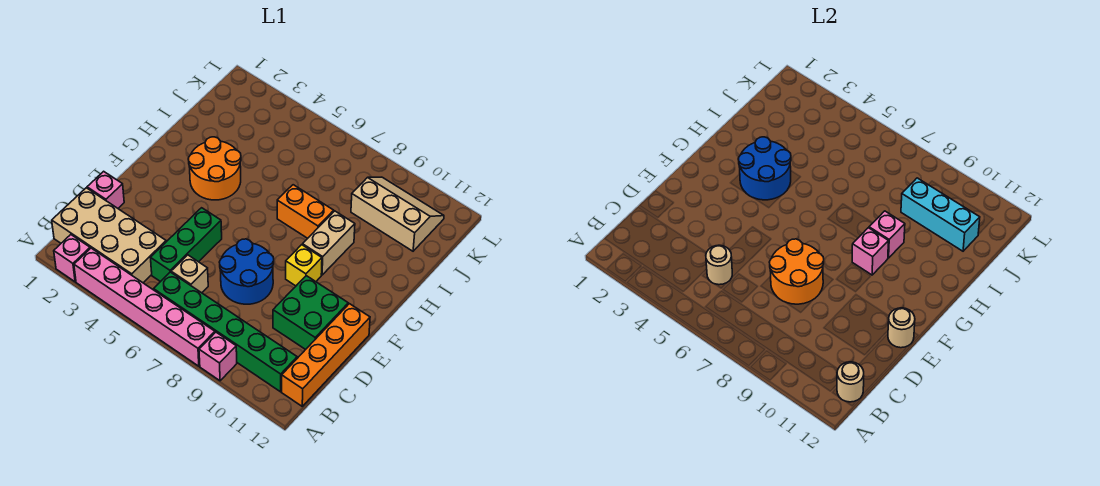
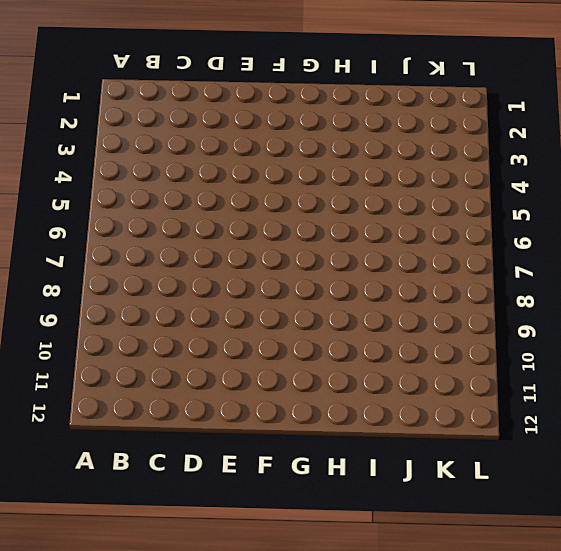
none -> pink brick A2 level 1
none -> pink brick A3:A8 level 1
none -> pink brick A9 level 1

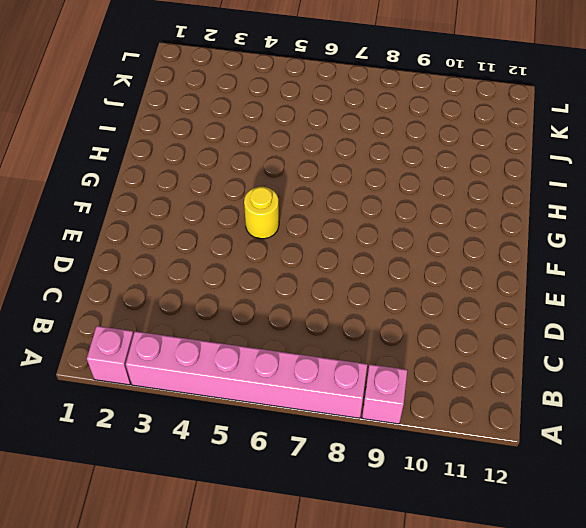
yellow round brick F5 level 1 -> none
none -> tan brick B1:C4 level 1
none -> green brick B6:B11 level 1
none -> orange brick B12:E12 level 1

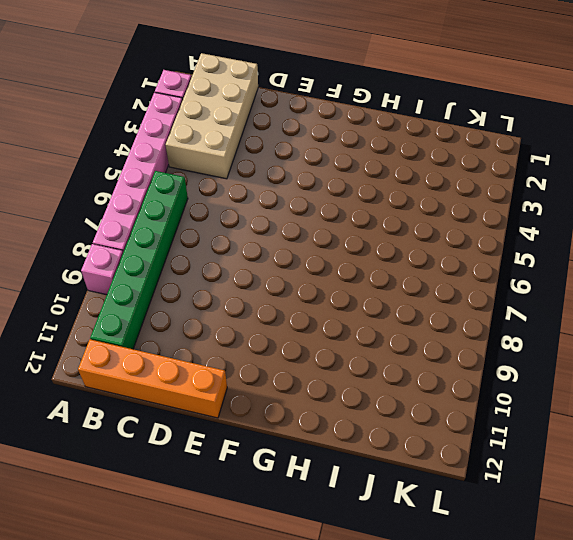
none -> green brick C5:E5 level 1
none -> tan brick C6 level 1
none -> pink brick D1 level 1

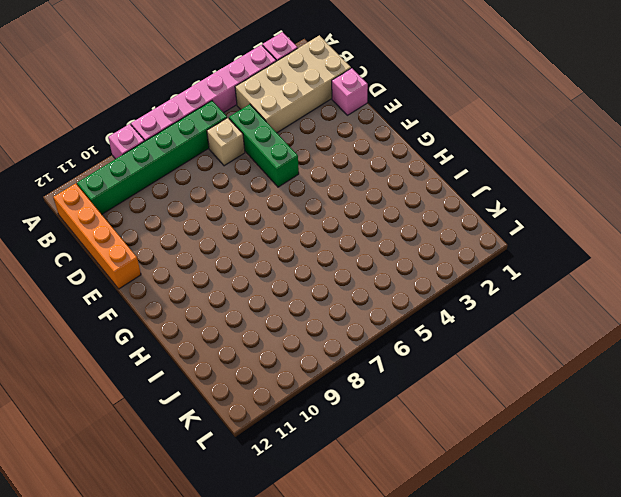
none -> blue round brick D7:E8 level 1
none -> green brick D10:E11 level 1
none -> yellow brick F9 level 1

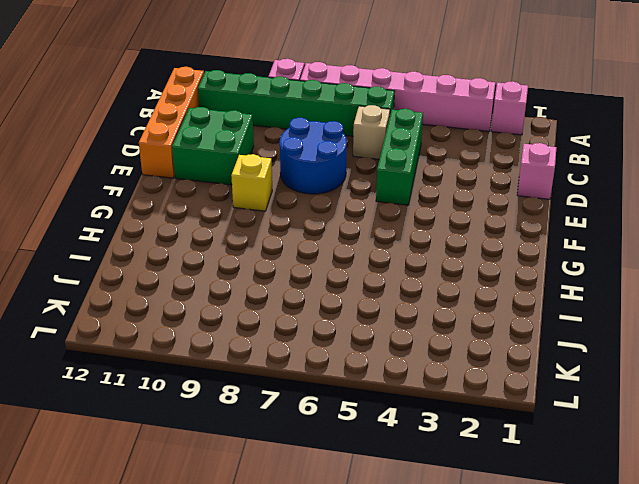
none -> tan brick B1:C4 level 1
none -> orange round brick G3:H4 level 1
none -> tan brick G9:H9 level 1

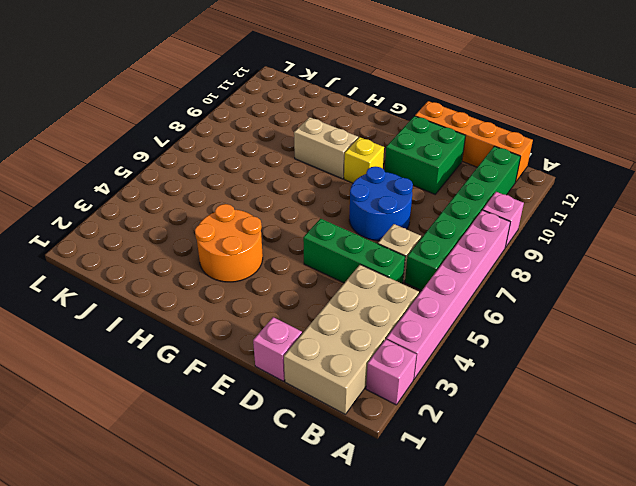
none -> orange brick H7:H8 level 1
none -> tan slope J9:K11 level 1 top J
none -> tan round brick B12 level 2

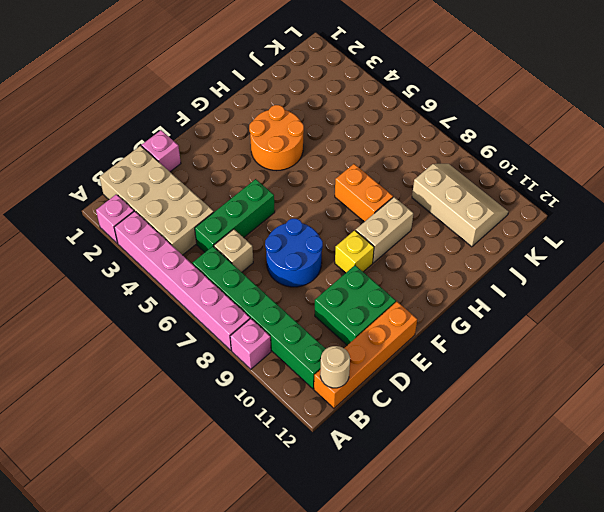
none -> tan round brick C5 level 2
none -> orange round brick D7:E8 level 2
none -> tan round brick E12 level 2

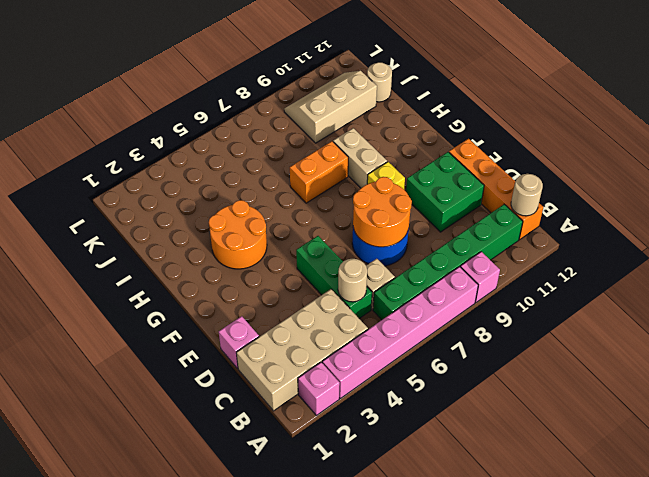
tan round brick J12 level 1 -> tan round brick E12 level 2
none -> blue round brick G3:H4 level 2
none -> pink brick G9 level 2
none -> pink brick H9 level 2

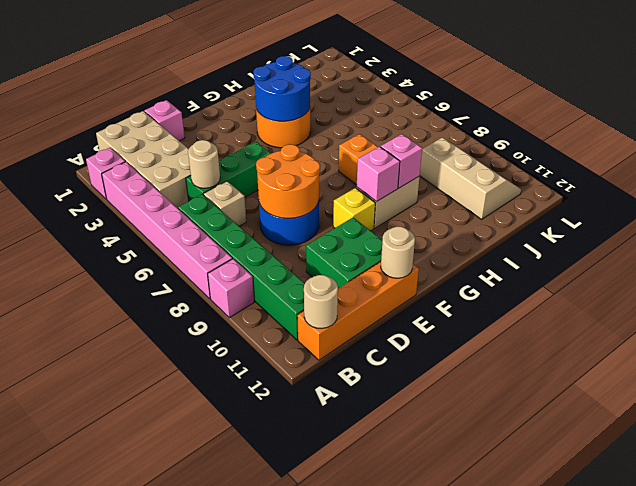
none -> cyan brick J9:J11 level 2

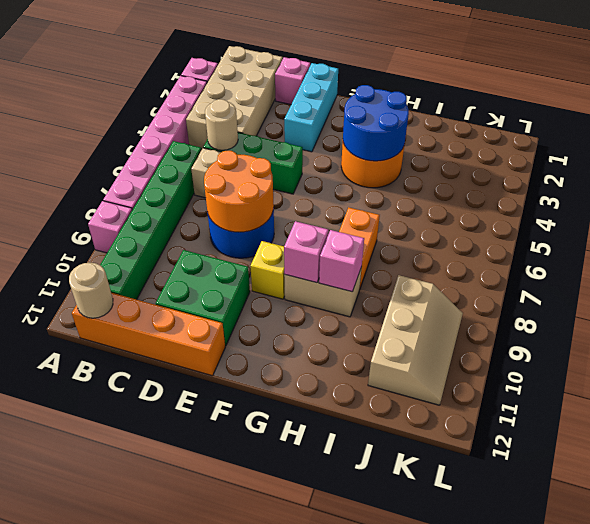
cyan brick E1:E3 level 1 -> cyan brick J9:J11 level 2
none -> tan round brick E12 level 2

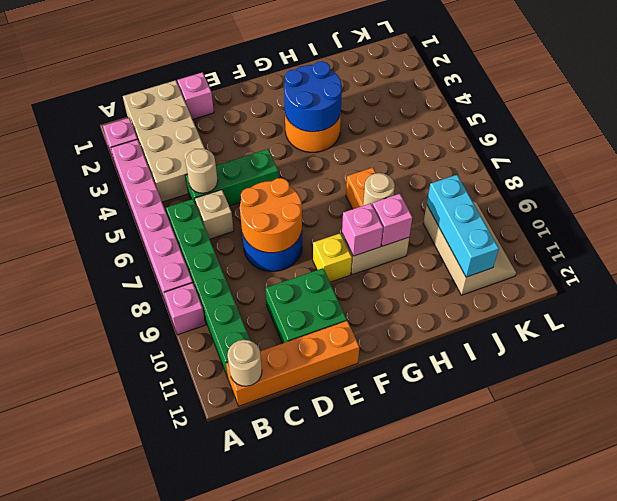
tan round brick H8 level 2 -> tan round brick E12 level 2

